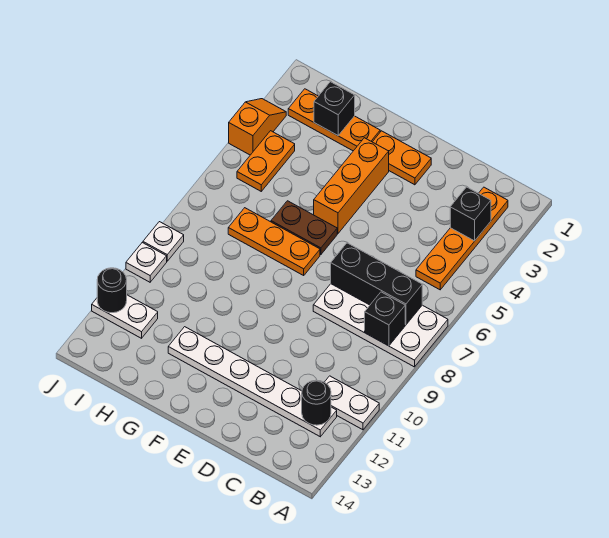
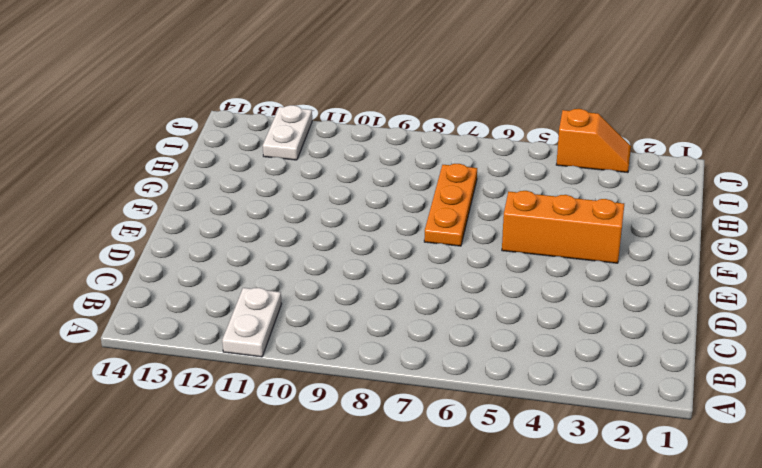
none -> white plate A7:D8 level 1
none -> orange plate B2:B5 level 1
none -> white plate B12:G12 level 1

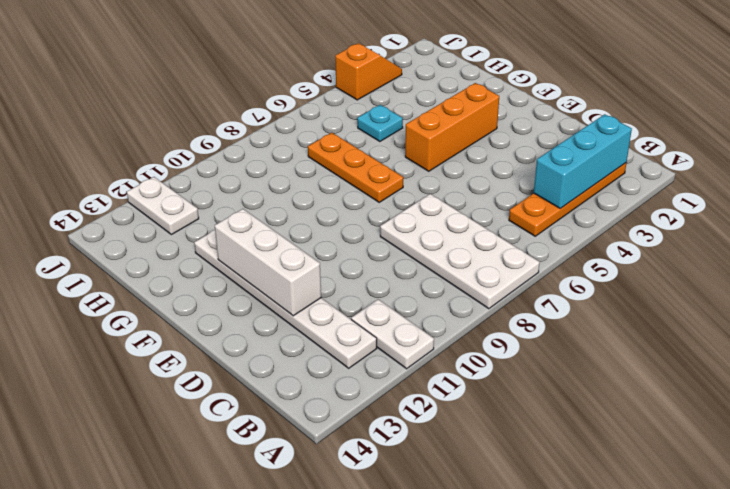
cyan brick B2:B4 level 2 -> black brick B3 level 2
white brick D12:F12 level 2 -> none
cyan plate H5 level 1 -> none
none -> orange plate E2:F2 level 1
none -> brown plate F6:G6 level 1
none -> orange plate G2:I2 level 1

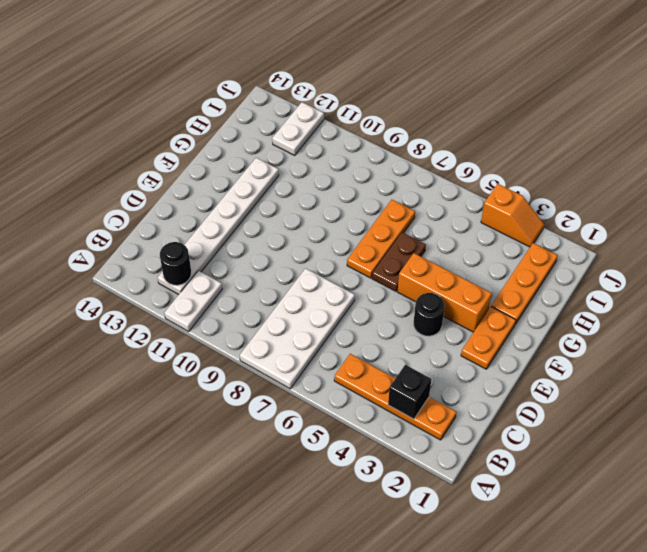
black round brick E4 level 1 -> black round brick J12 level 2
none -> orange plate I4:I5 level 1
none -> white plate J9 level 1
none -> white plate J10 level 1

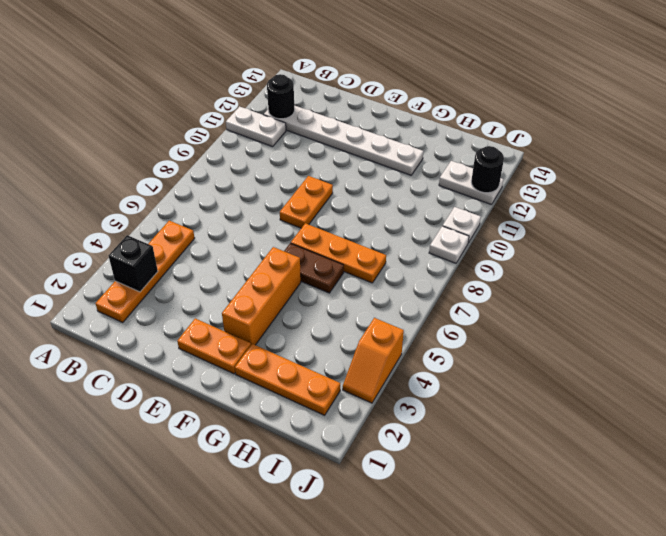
orange plate E8:E9 level 1 -> orange plate I4:I5 level 1
none -> white plate A7:D8 level 1
none -> black brick B7:D7 level 2
none -> black brick B8 level 2

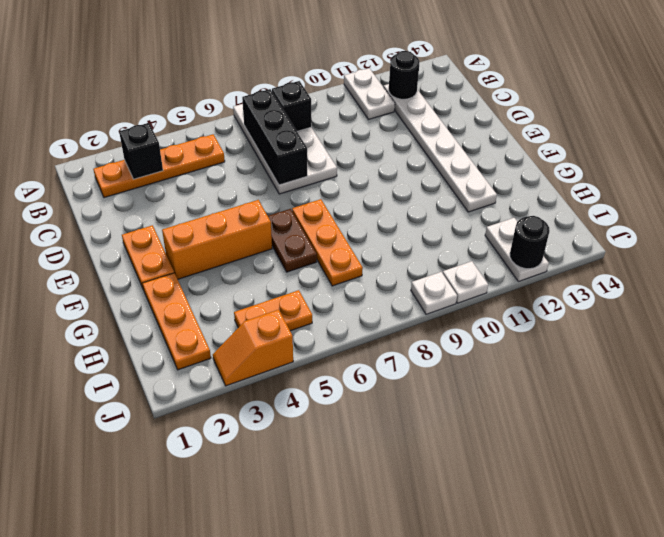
none -> black brick H2 level 2

